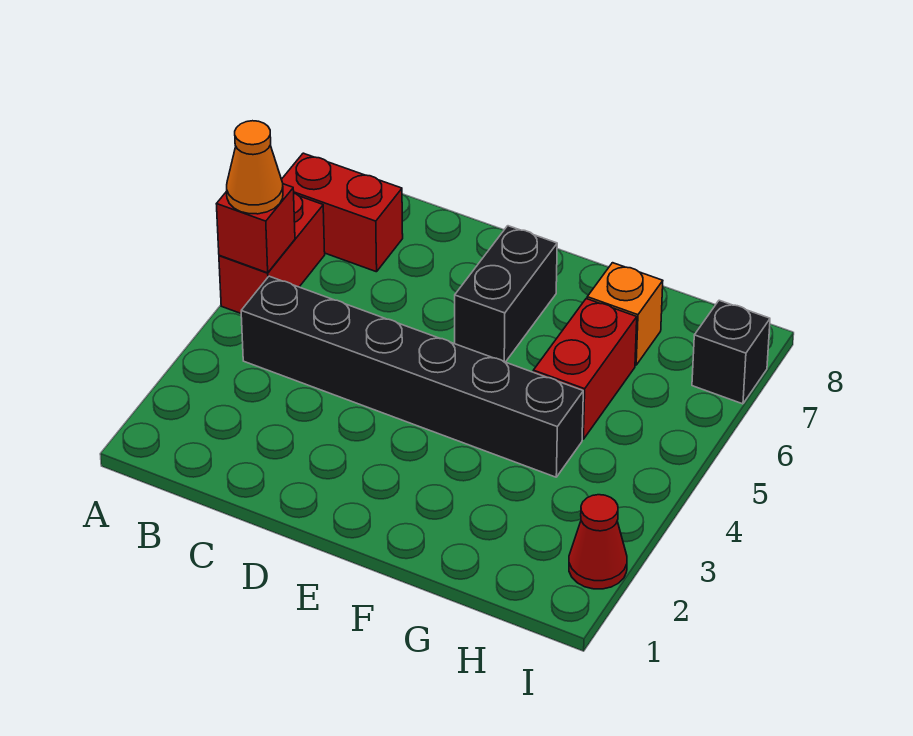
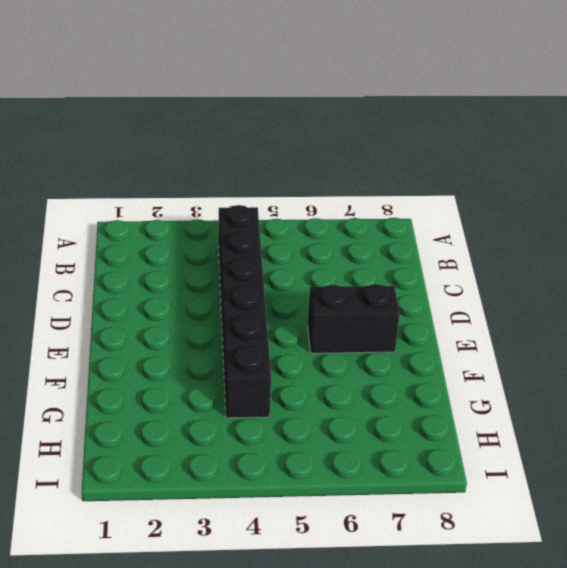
none -> red brick A5:A6 level 1
none -> red brick A7:B7 level 1

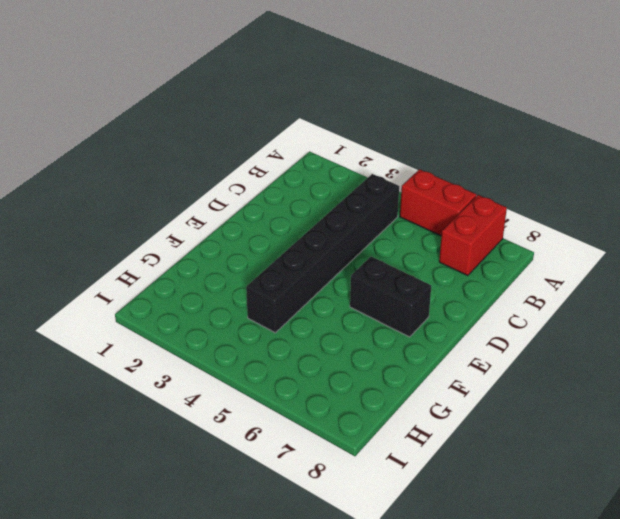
none -> red brick G5:G6 level 1
none -> orange brick G7 level 1

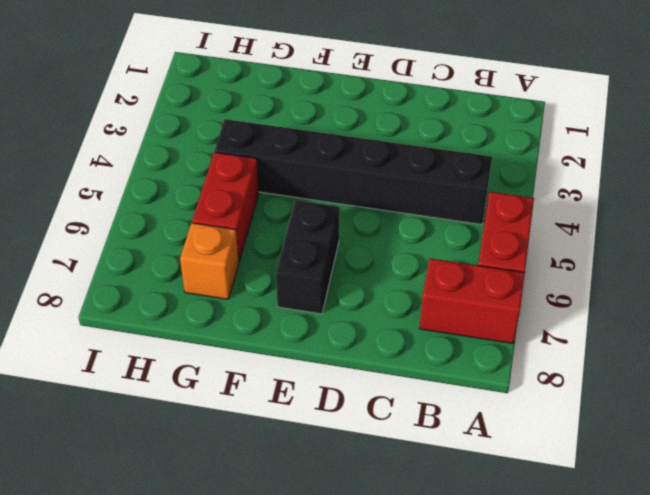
none -> red cone I2 level 1
none -> black brick I7 level 1

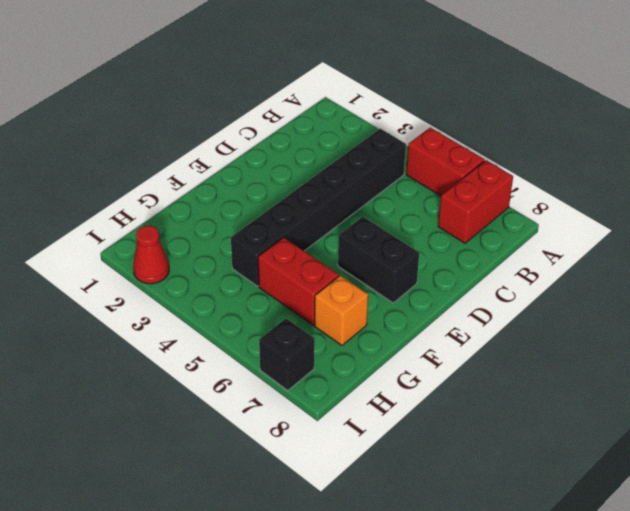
none -> red brick A5 level 2
none -> orange cone A5 level 3

